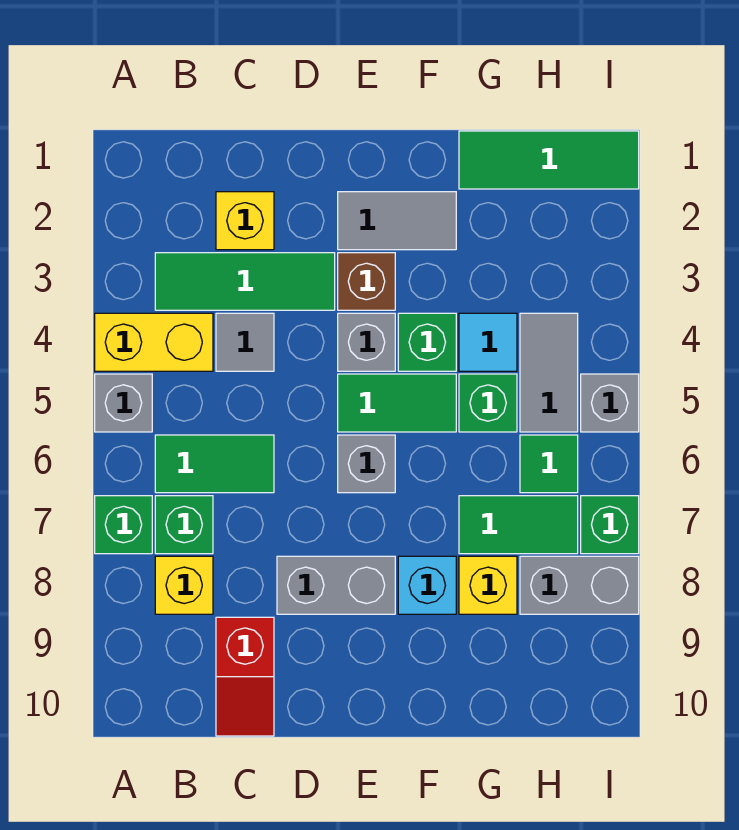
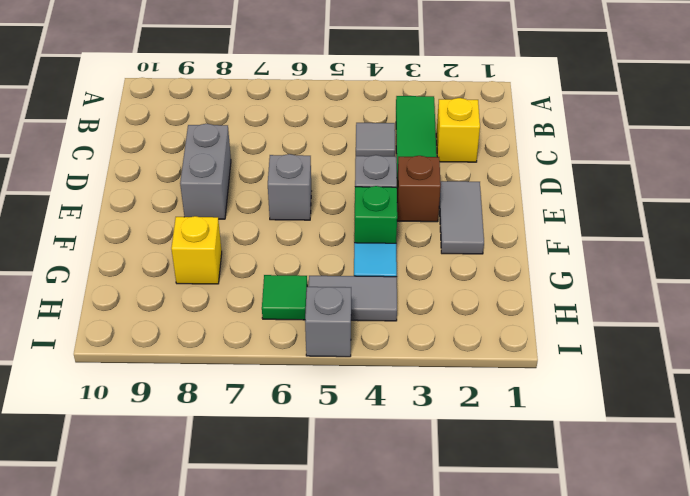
none -> yellow brick A4:B4 level 1
none -> grey brick A5 level 1
none -> green brick A7 level 1

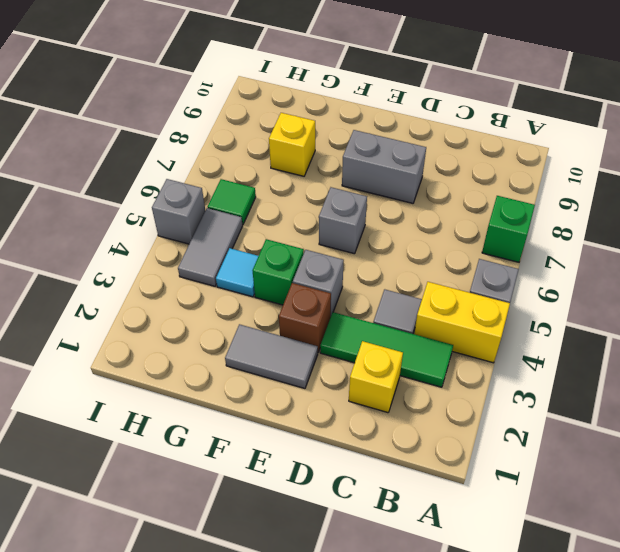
none -> green tile B6:C6 level 1
none -> green brick B7 level 1
none -> yellow brick B8 level 1

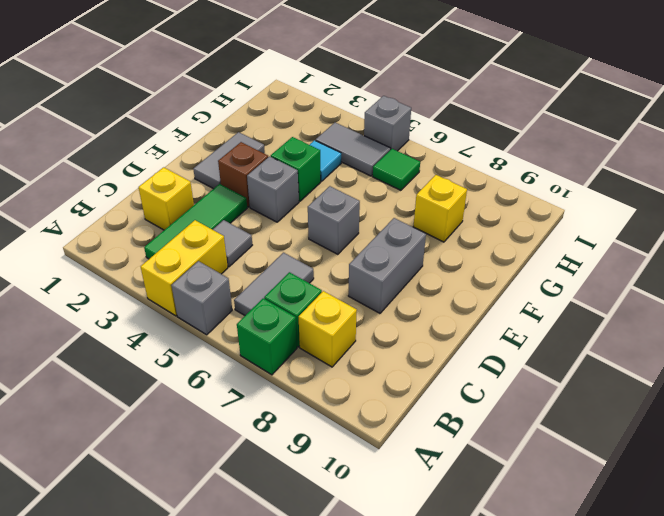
grey tile B6:C6 level 1 -> green tile B6:C6 level 1
none -> red slope C9:C10 level 1 top 9
none -> green tile E5:F5 level 1
none -> cyan brick F8 level 1

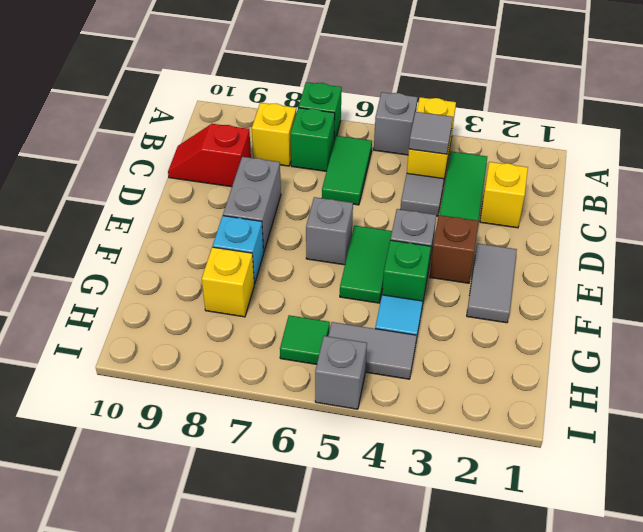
grey tile B4 level 2 -> none
none -> green tile G1:I1 level 1
none -> green brick G5 level 1
none -> green tile G7:H7 level 1

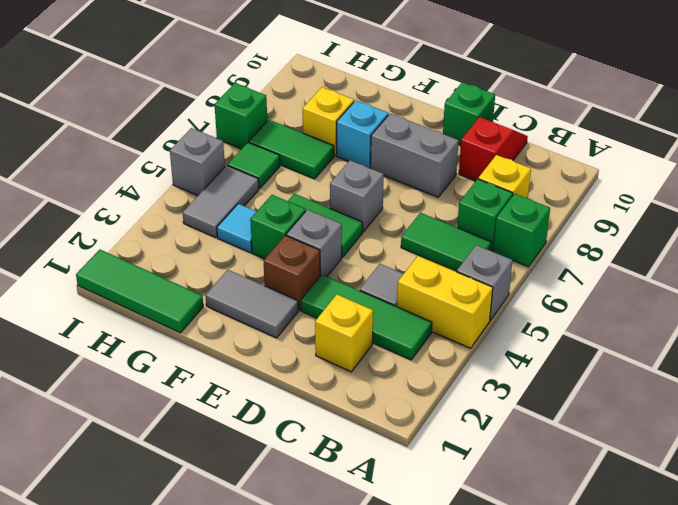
green brick D10 level 1 -> green brick G5 level 1
none -> grey brick H8:I8 level 1

